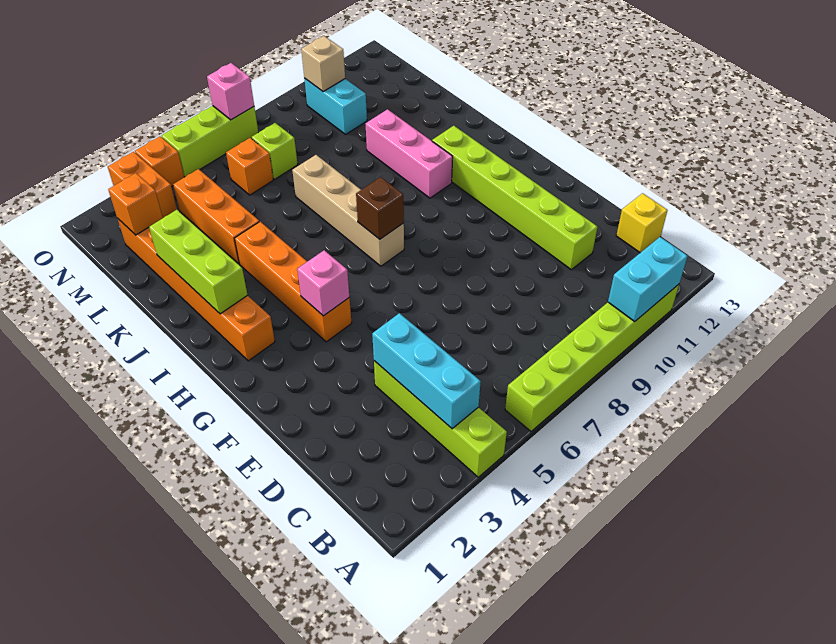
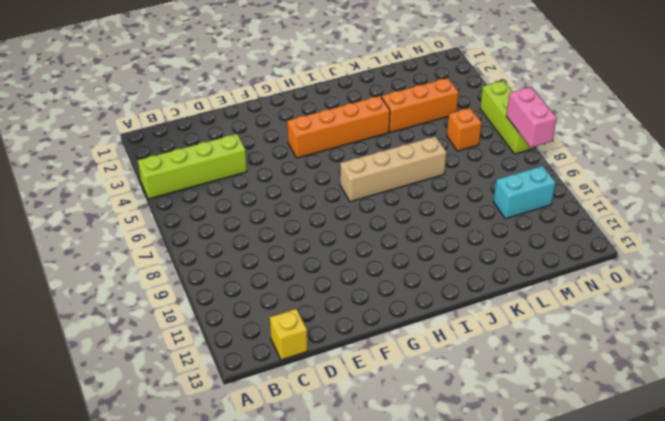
pink brick O7:O8 level 2 -> pink brick O7 level 2
none -> lime brick A6:A11 level 1
none -> lime brick D11:I11 level 1
none -> orange brick H2:M2 level 1

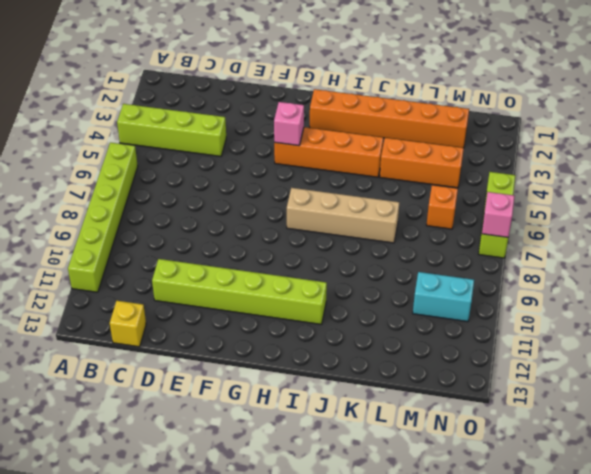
none -> pink brick I10:K10 level 1
none -> lime brick M7 level 1
none -> orange brick N3:O3 level 1

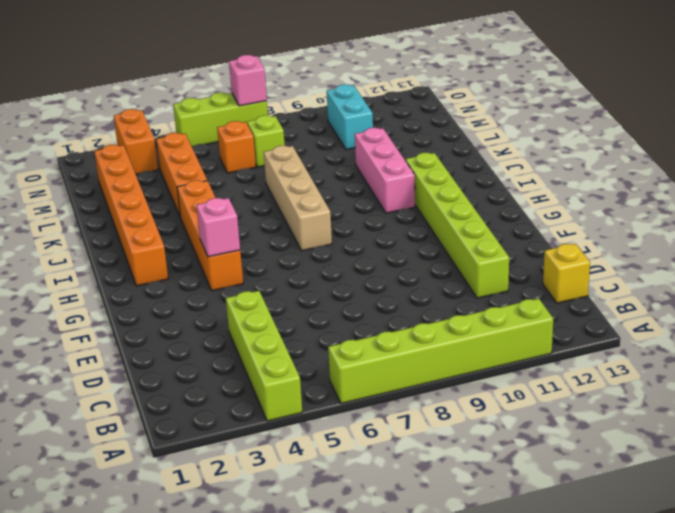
none -> orange brick O4 level 1
none -> cyan brick A10:A11 level 2
none -> cyan brick B4:D4 level 2

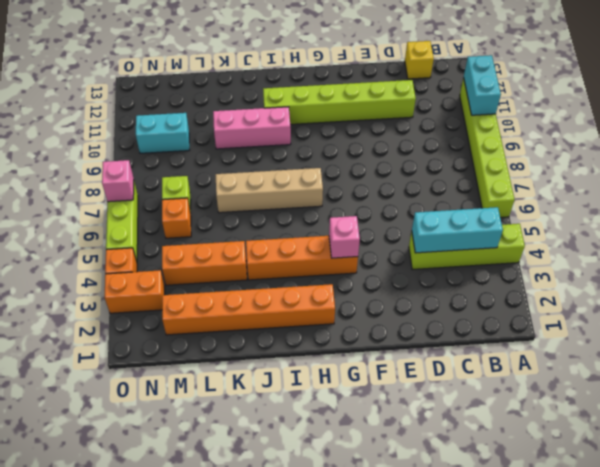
none -> brown brick H7 level 2
none -> lime brick I2:K2 level 2
none -> orange brick M2 level 2

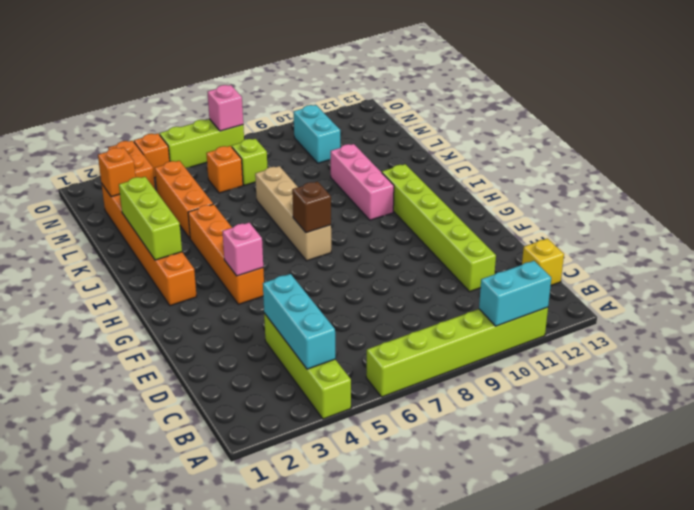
none -> tan brick N10 level 2

